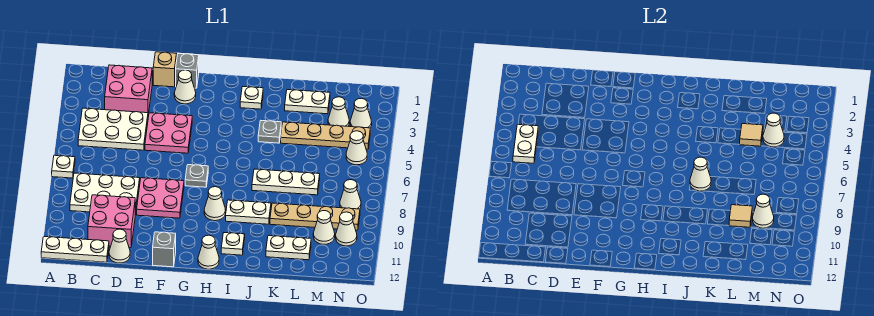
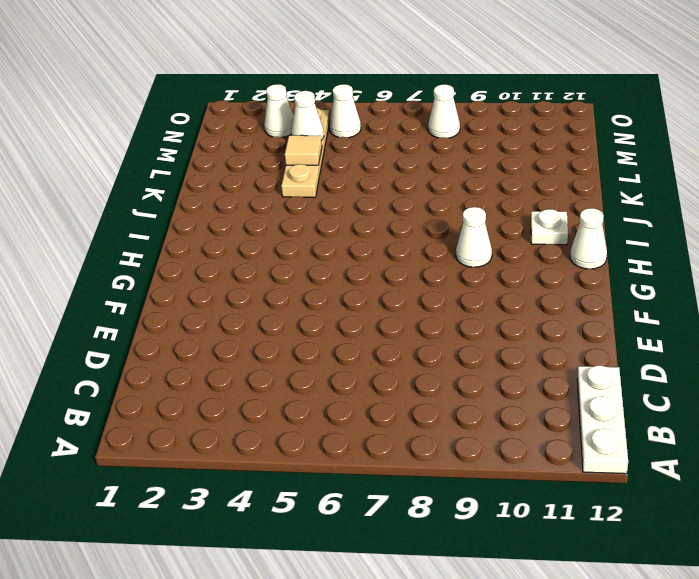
none -> white plate A7 level 1
none -> white plate B4:D5 level 1
none -> white plate B8:D9 level 1
none -> pink brick C2:D3 level 1

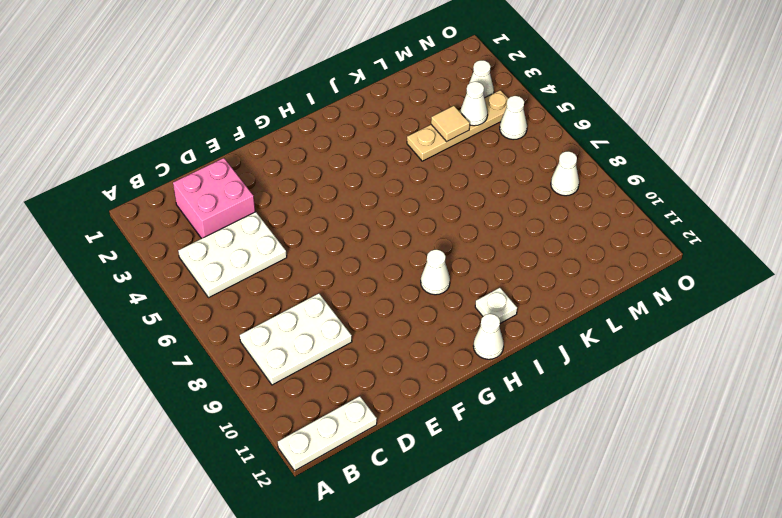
none -> white plate A7 level 1
none -> pink brick C10:D11 level 1
none -> white cone D12 level 1
none -> tan brick E1 level 1

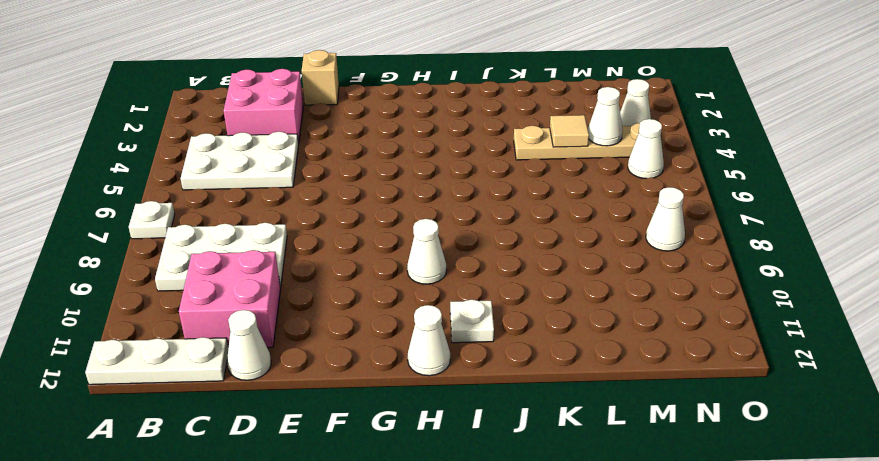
none -> pink plate E4:F5 level 1
none -> pink plate E8:F9 level 1
none -> grey brick F1 level 1
none -> white cone F2 level 1

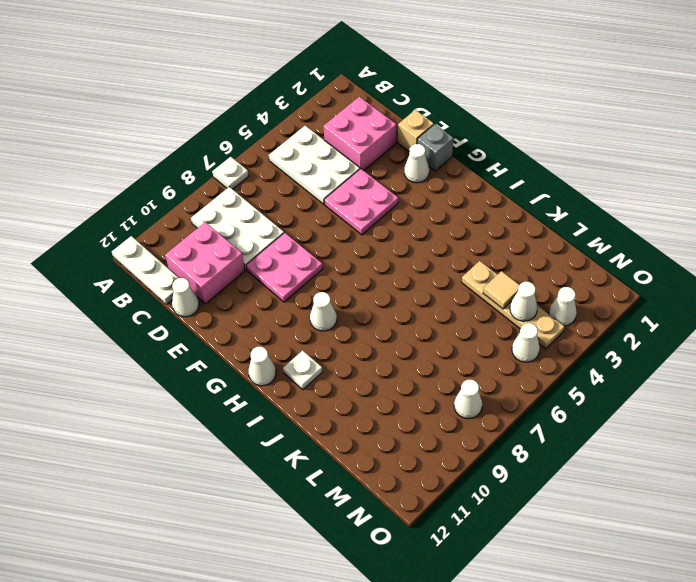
none -> grey brick F12 level 1
none -> grey plate G7 level 1
none -> white plate I2 level 1
none -> white plate I9:J9 level 1

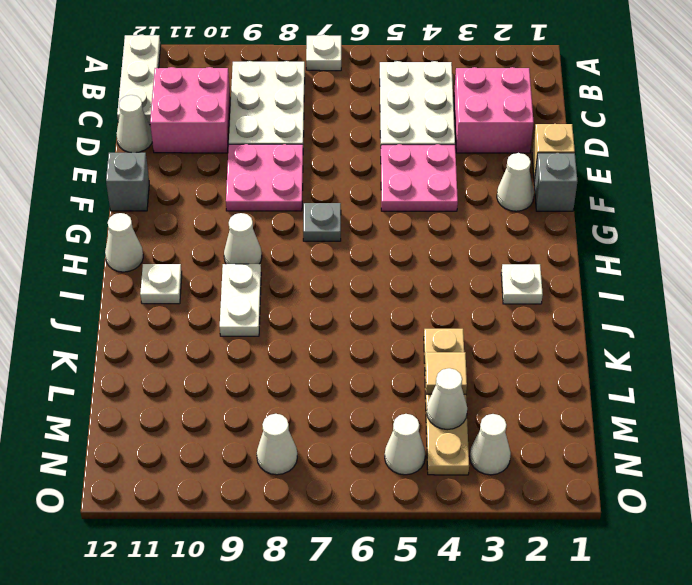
none -> grey plate J4 level 1
none -> white plate J7:L7 level 1
none -> white plate K2:L2 level 1
none -> tan plate K9:N9 level 1

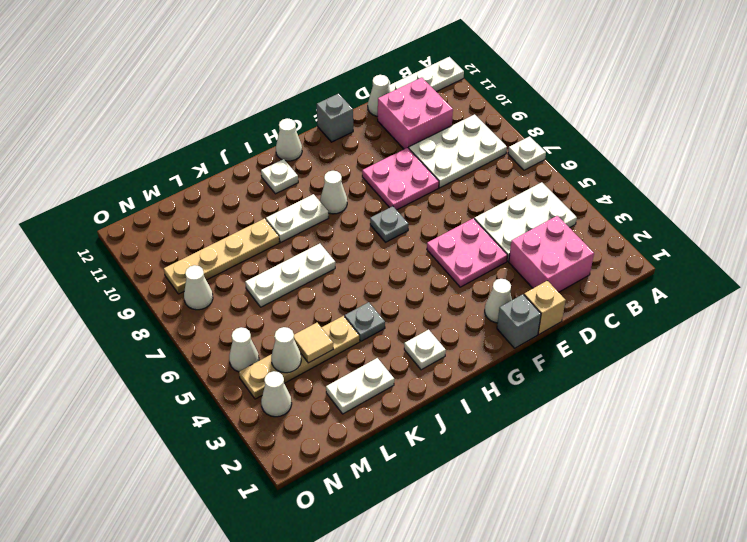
none -> white plate K11:L11 level 1
none -> white cone M3 level 1
none -> white cone M10 level 1
none -> white cone N10 level 1

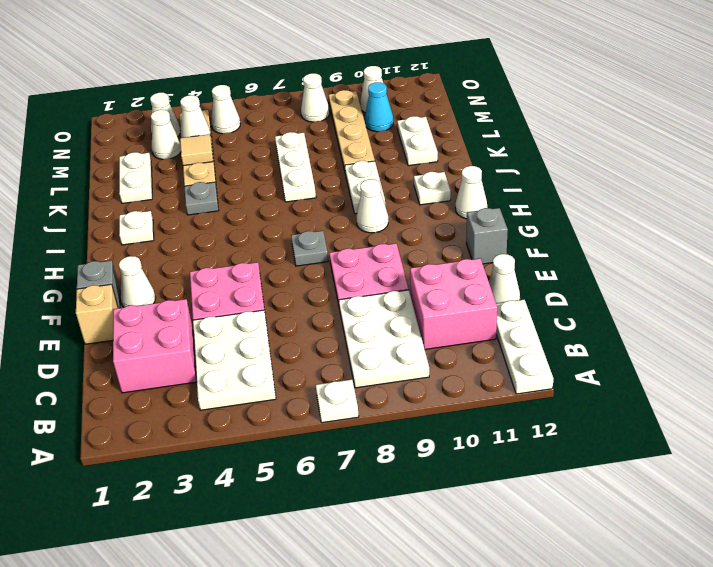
cyan cone M10 level 1 -> white cone M10 level 1
none -> white plate B5:B6 level 2
none -> white cone J7 level 2
none -> tan tile L9 level 2
none -> white cone M9 level 2

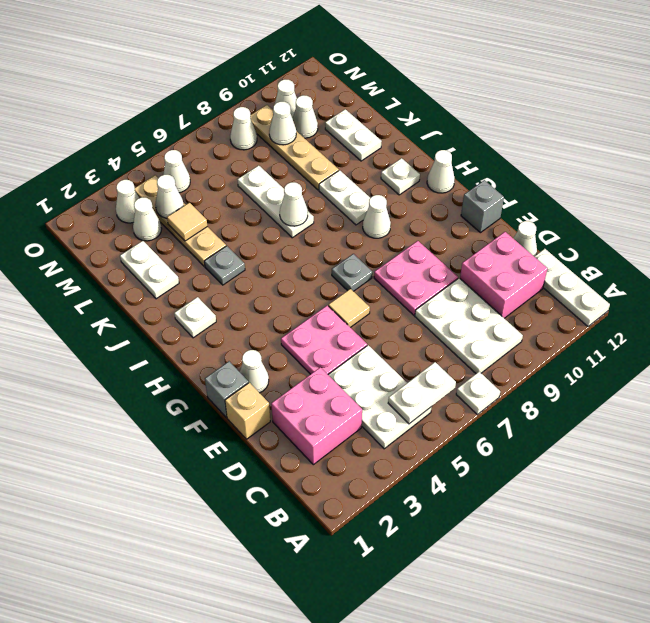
tan tile F6 level 1 -> tan tile L9 level 2

